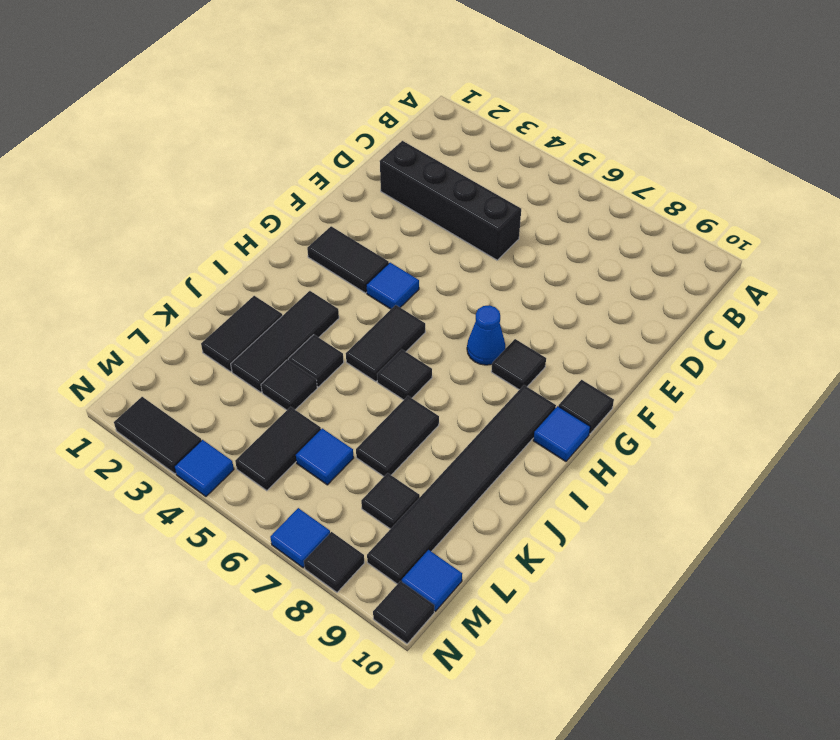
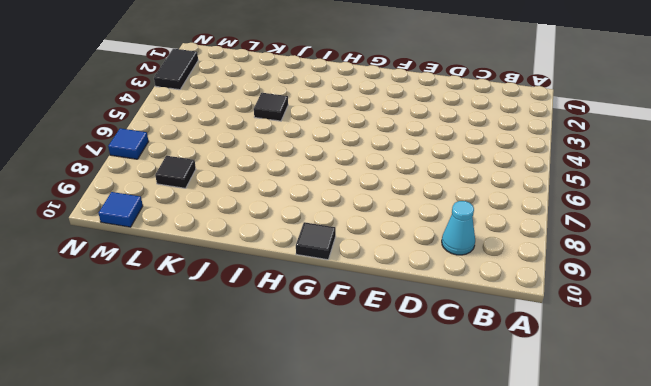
cyan cone C9 level 1 -> none
none -> black brick D2:D5 level 1
none -> black tile G2:G3 level 1
none -> blue tile G4 level 1

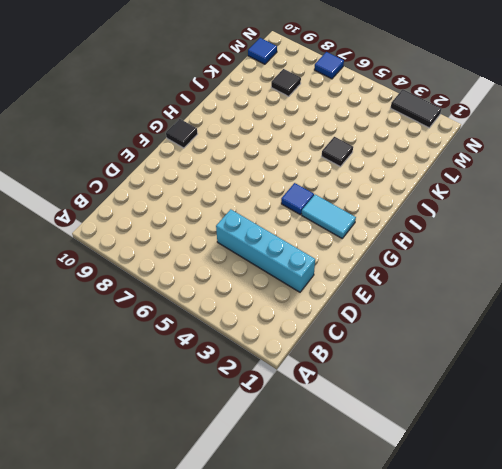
cyan brick D2:D5 level 1 -> black brick D2:D5 level 1
cyan tile G2:G3 level 1 -> black tile G2:G3 level 1
none -> blue cone G7 level 1
none -> black tile G8 level 1
none -> black tile H5:I5 level 1

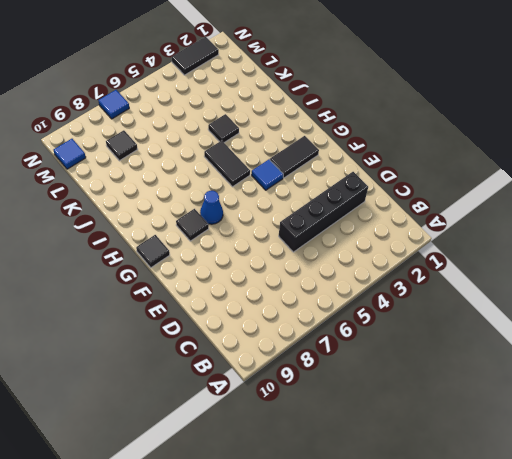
none -> black tile H9:M9 level 1
none -> blue tile H10 level 1
none -> black tile I3:K3 level 1

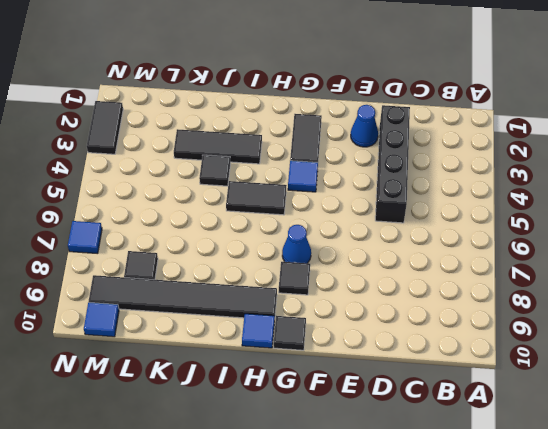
blue cone E2 level 1 -> none
none -> black tile I6 level 1
none -> black tile J2:K2 level 1
none -> black tile J7:K7 level 1

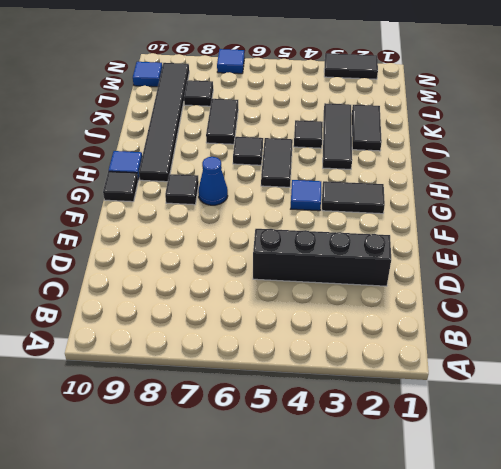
none -> black tile K4 level 1
none -> black tile L5:M5 level 1
none -> blue tile L6 level 1

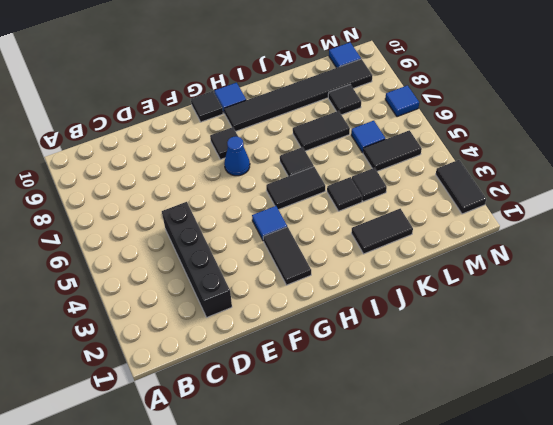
none -> black tile I3:K3 level 1
none -> blue tile N4 level 1
none -> black tile N8 level 1

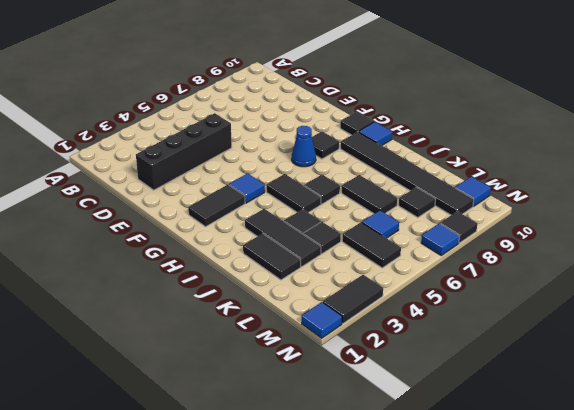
blue tile N1 level 1 -> blue tile N4 level 1
none -> black tile N10 level 1

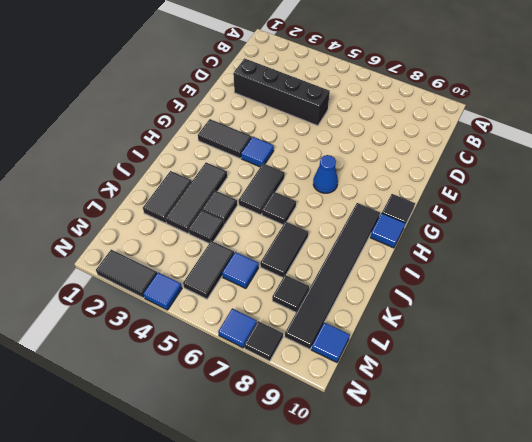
none -> black tile G8 level 1
none -> black tile N10 level 1

